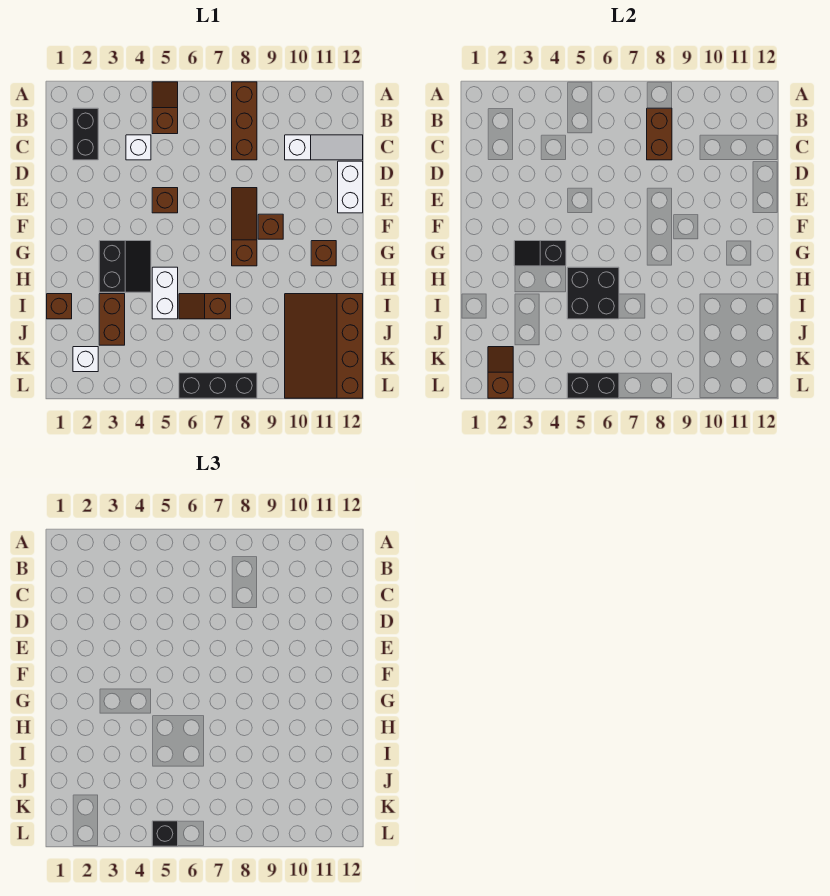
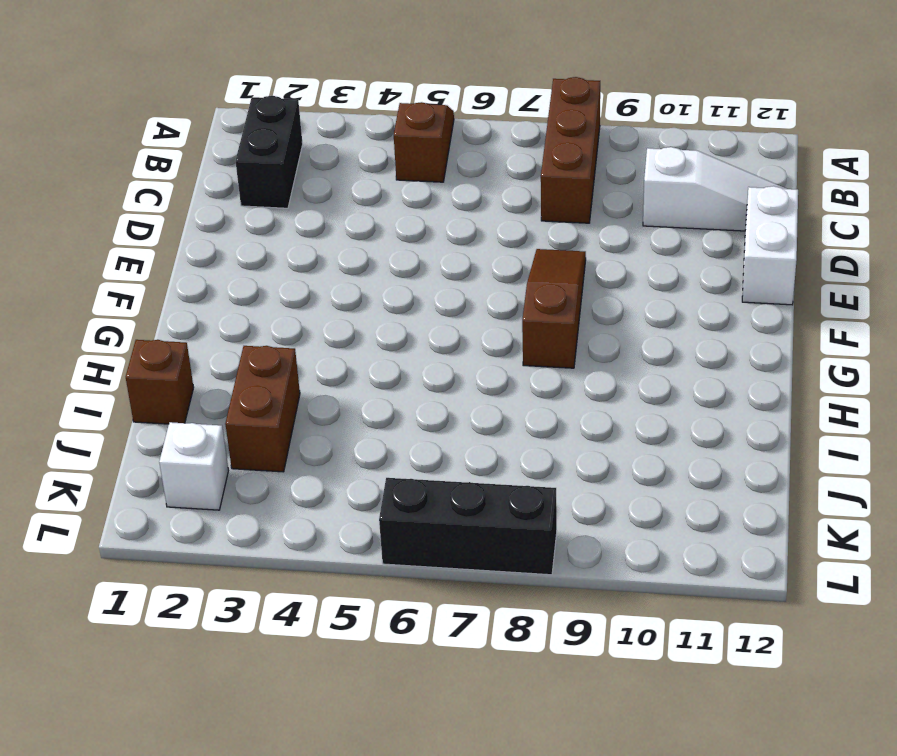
none -> white brick C4 level 1
none -> brown brick E5 level 1
none -> brown brick F9 level 1

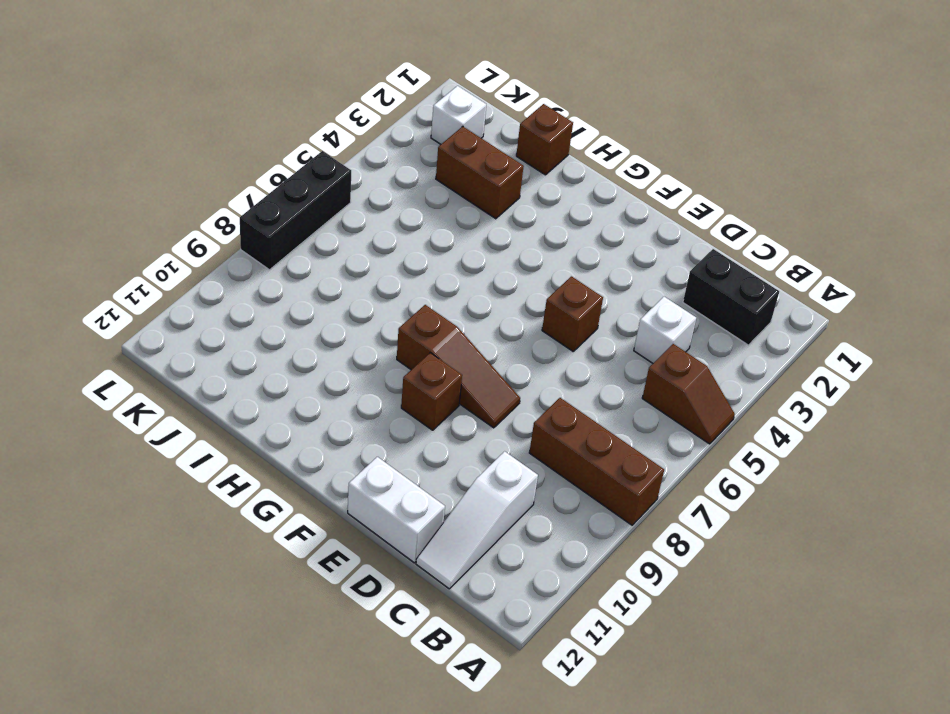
none -> black slope G3:H4 level 1 top 3
none -> brown brick G11 level 1
none -> white brick H5:I5 level 1

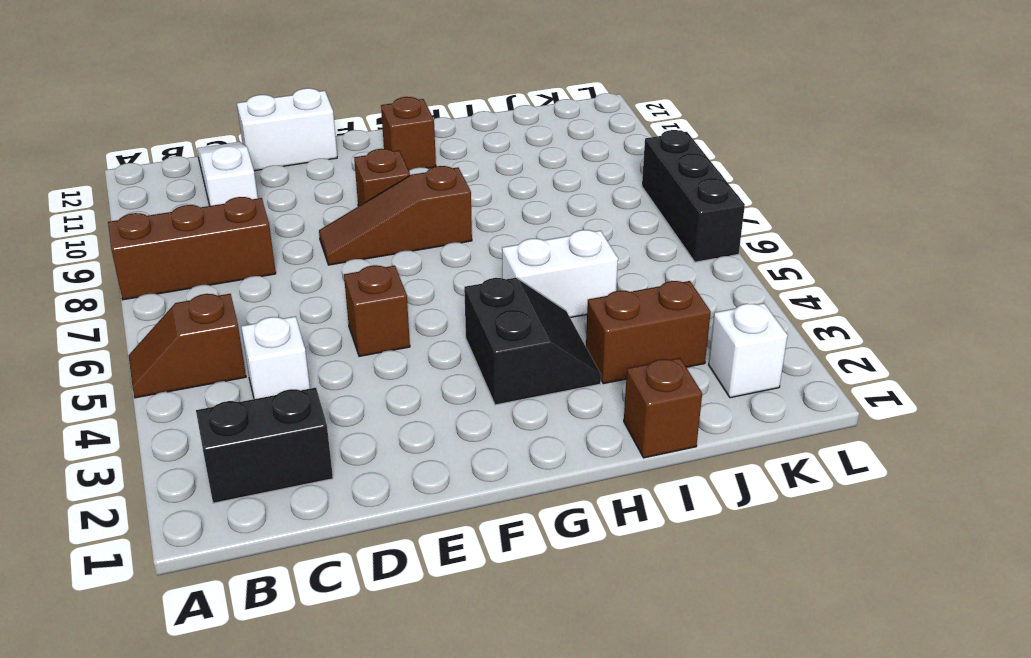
black slope G3:H4 level 1 top G -> black slope G3:H4 level 1 top 3
none -> brown slope I6:I7 level 1 top 7
none -> brown slope I10:L12 level 1 top 12
none -> brown brick B8:C8 level 2

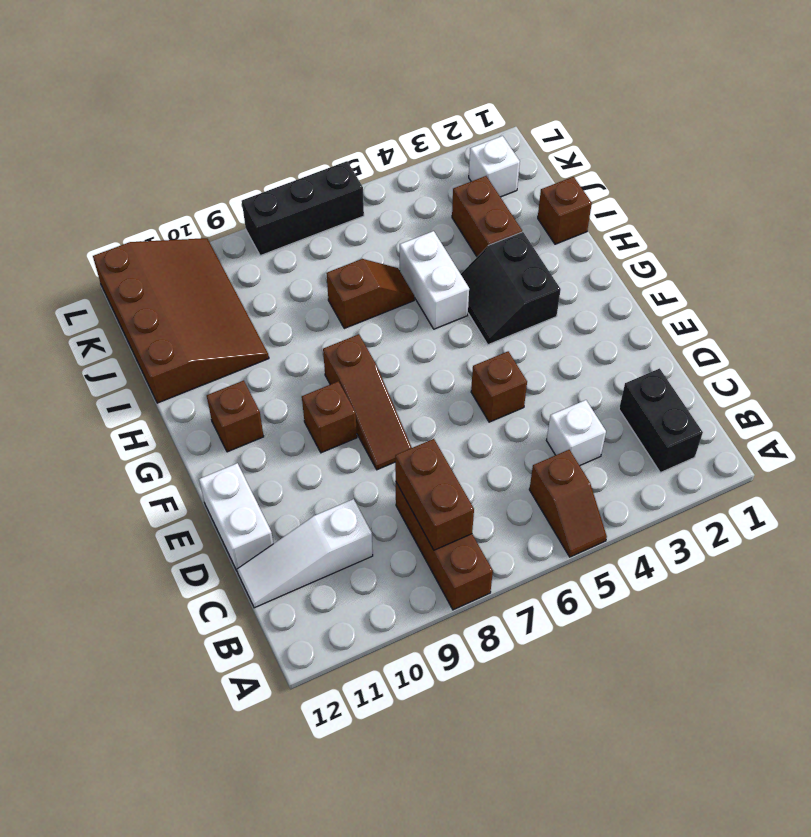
none -> black slope G3:G4 level 2 top 4
none -> black brick H5:I6 level 2
none -> brown slope K2:L2 level 2 top L

